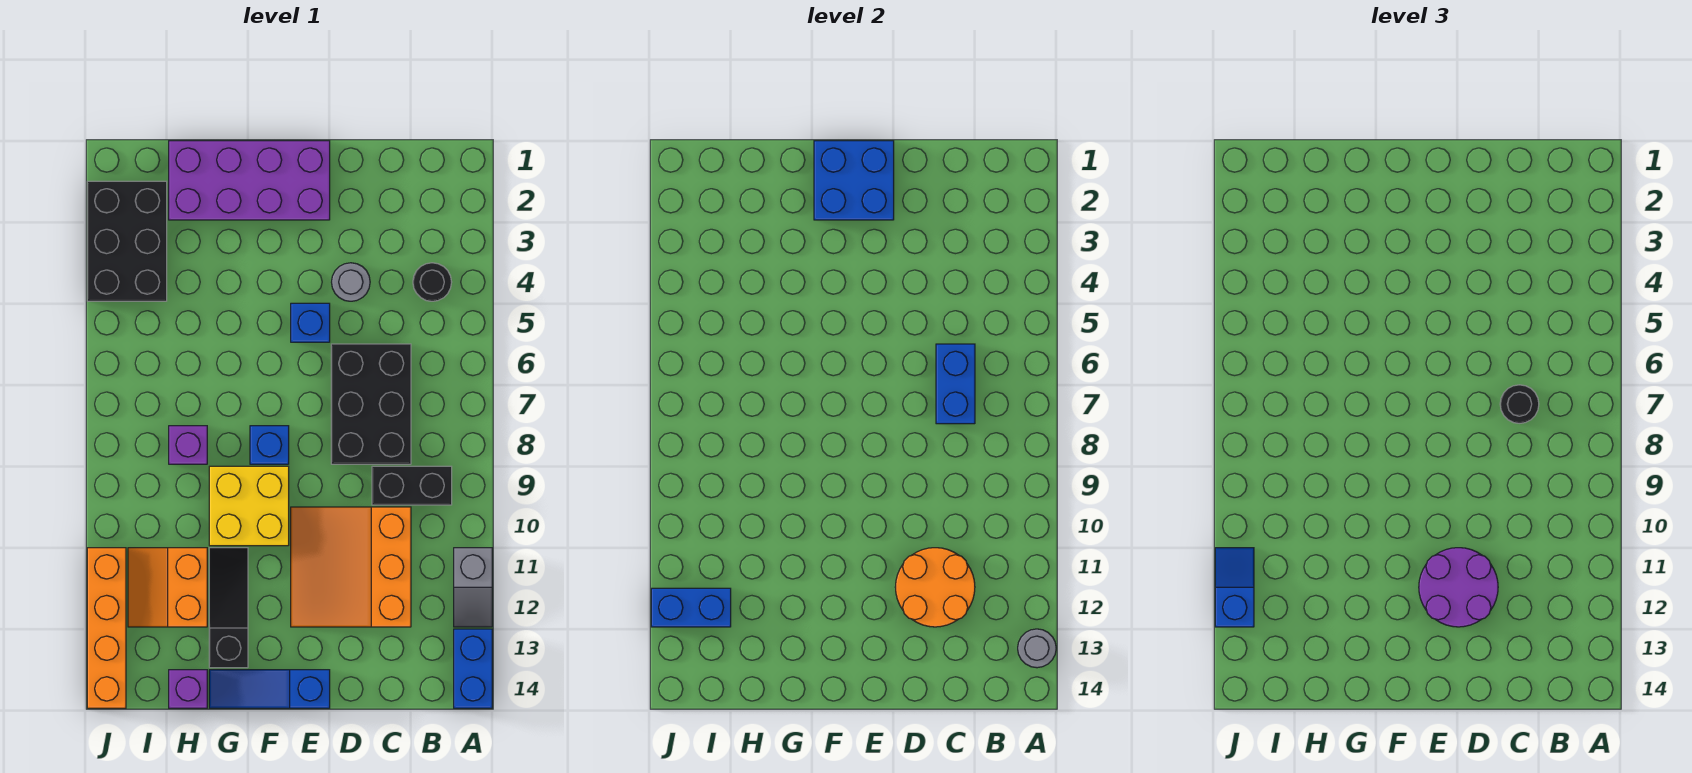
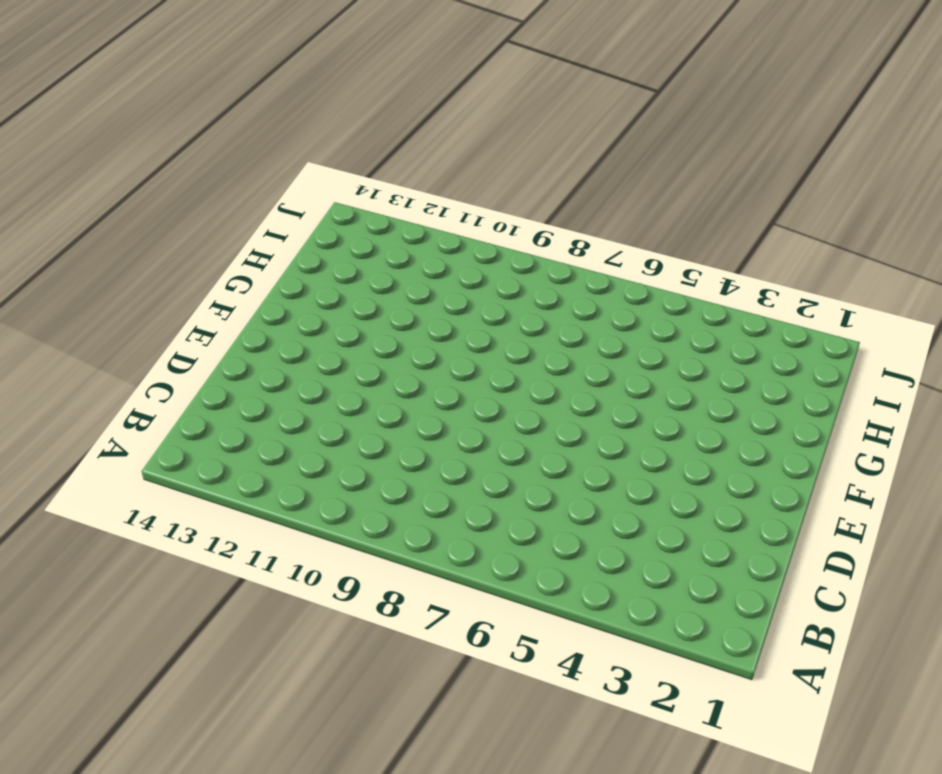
none -> grey slope A11:A12 level 1 top 11
none -> blue brick A13:A14 level 1
none -> black round brick B4 level 1

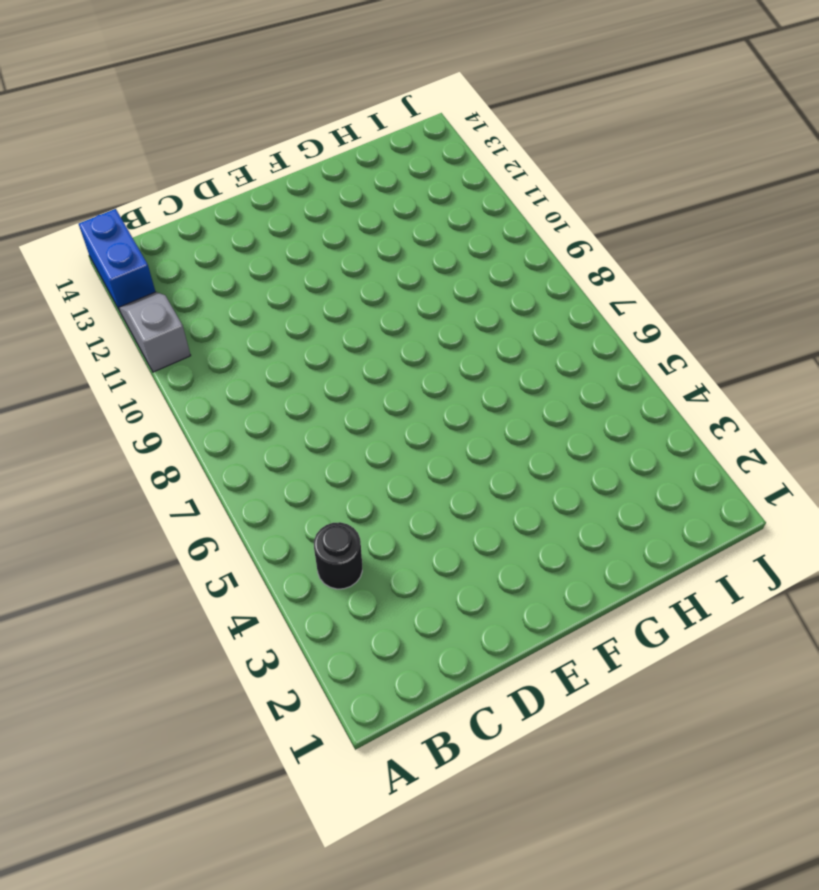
none -> black brick B9:C9 level 1
none -> black brick C6:D8 level 1
none -> orange slope C10:E12 level 1 top C

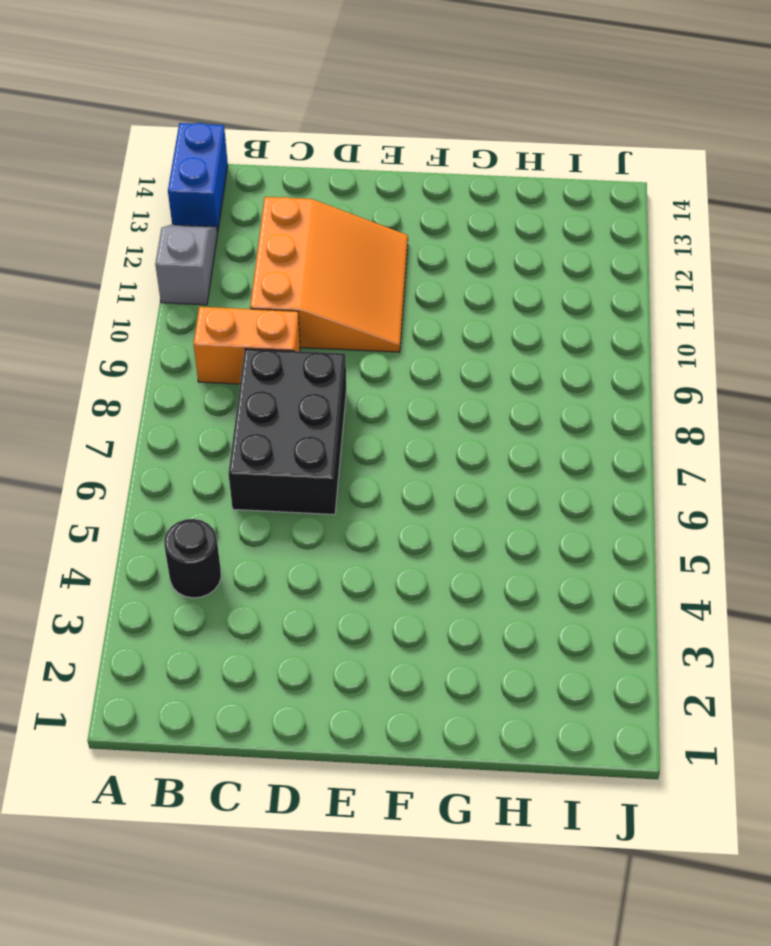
orange brick B9:C9 level 1 -> black brick B9:C9 level 1
none -> grey round brick D4 level 1
none -> purple brick E1:H2 level 1
none -> blue brick E5 level 1

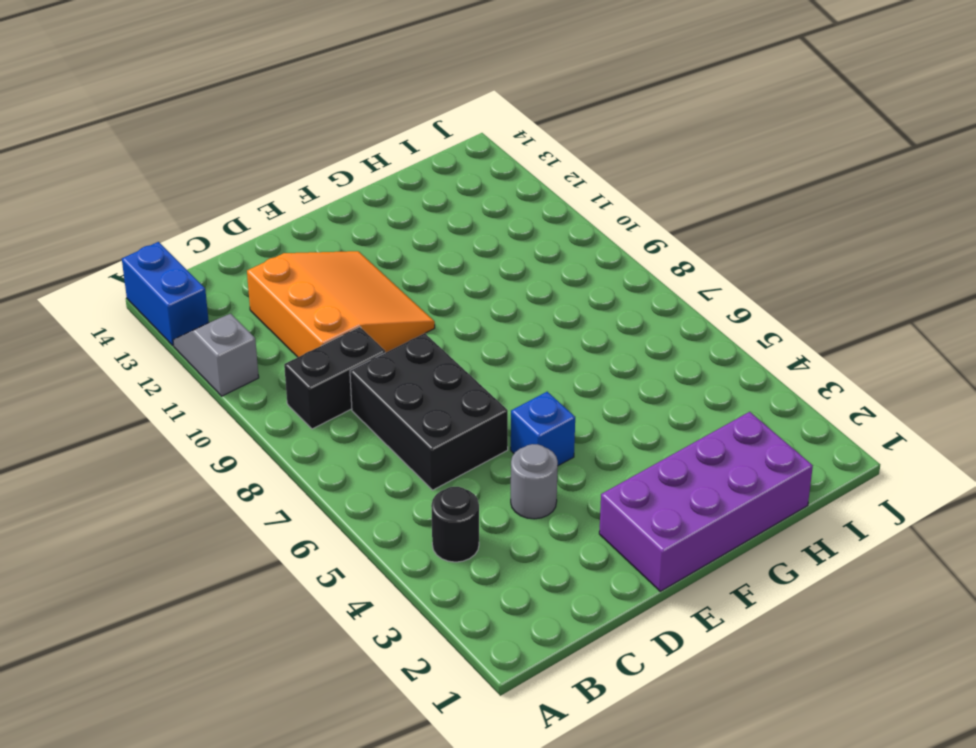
none -> blue slope E14:G14 level 1 top E
none -> blue brick F8 level 1
none -> yellow brick F9:G10 level 1

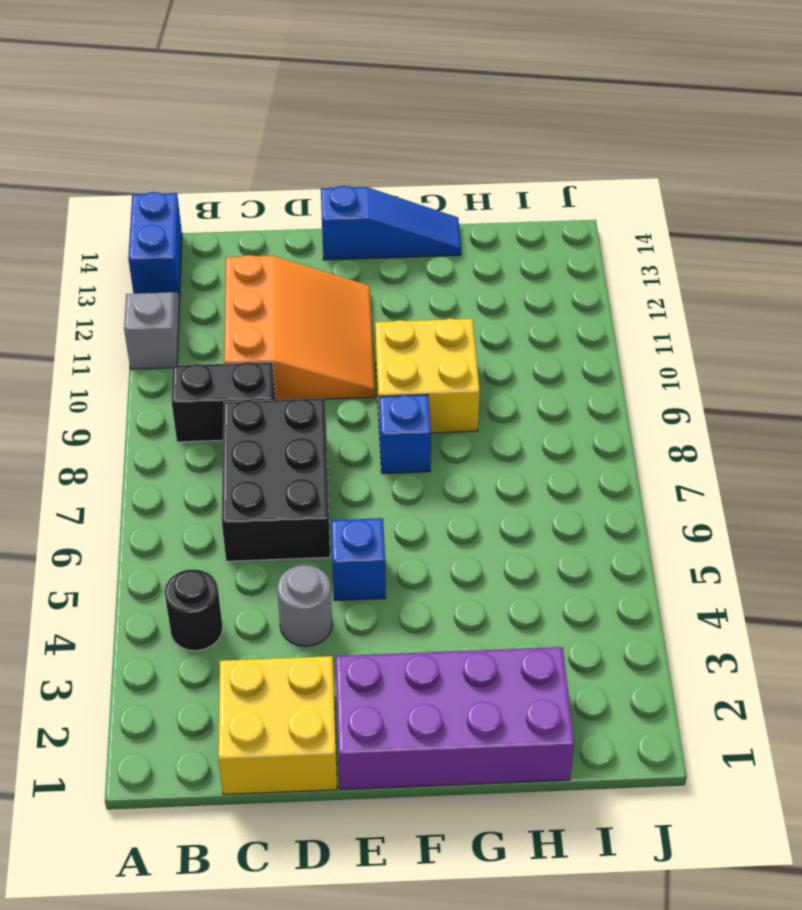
yellow brick C1:D2 level 1 -> none
none -> black slope G11:G13 level 1 top 13
none -> purple brick H8 level 1
none -> orange slope H11:I12 level 1 top H

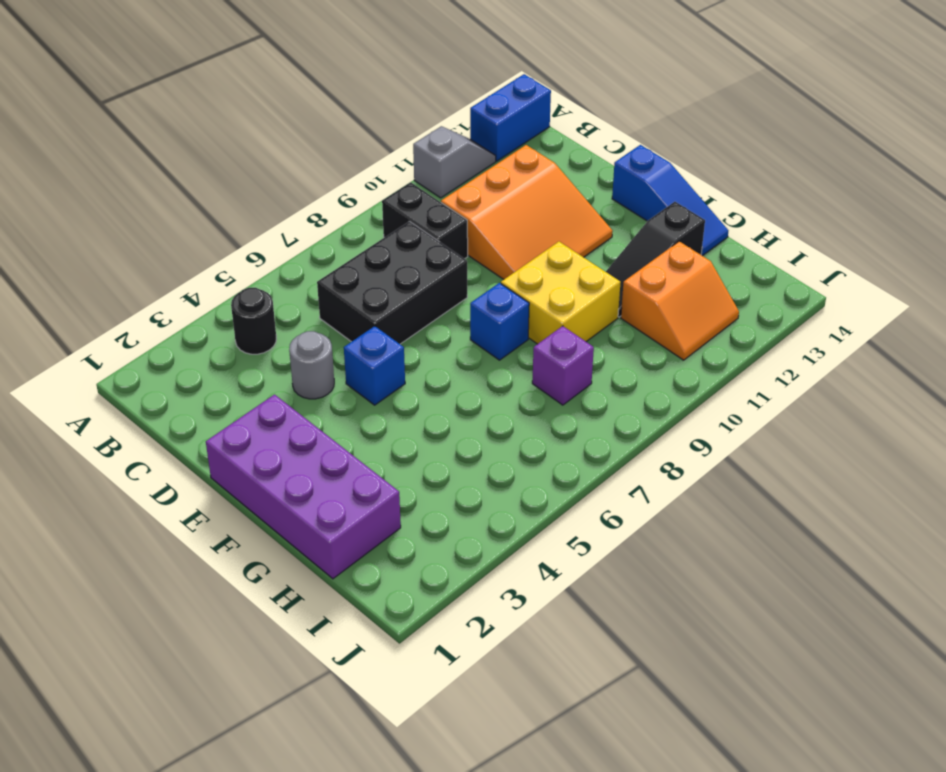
none -> purple brick H14 level 1
none -> black brick I2:J4 level 1
none -> orange brick J11:J14 level 1

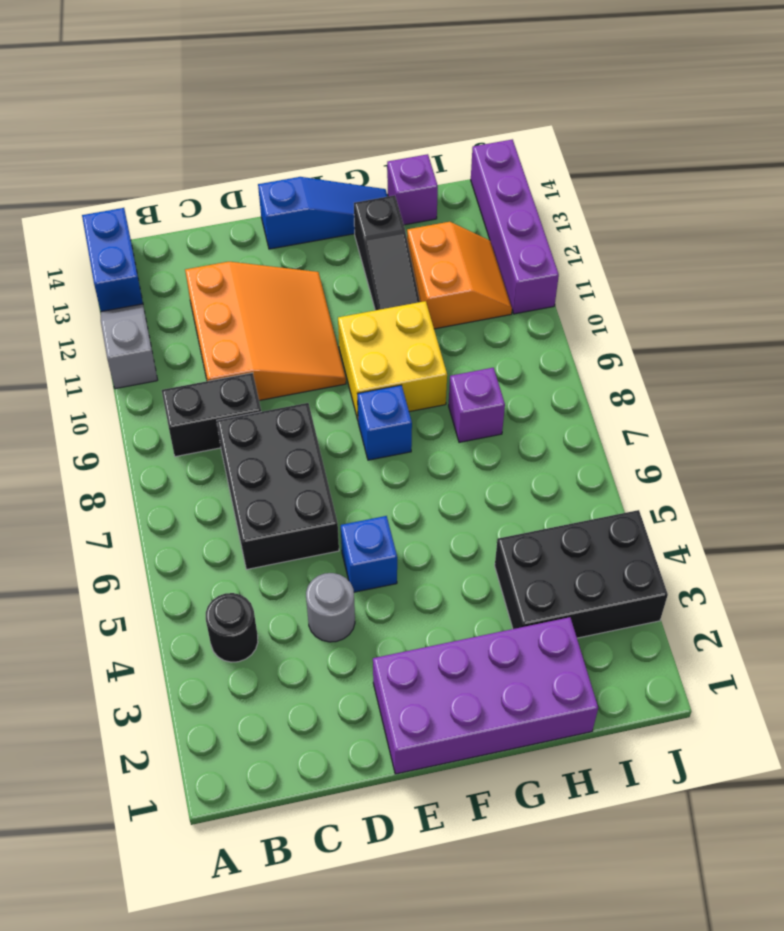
black brick H3:J4 level 1 -> black brick I2:J4 level 1
purple brick J11:J14 level 1 -> orange brick J11:J14 level 1
none -> grey round brick A13 level 2
none -> blue brick C6:C7 level 2
none -> orange round brick C11:D12 level 2

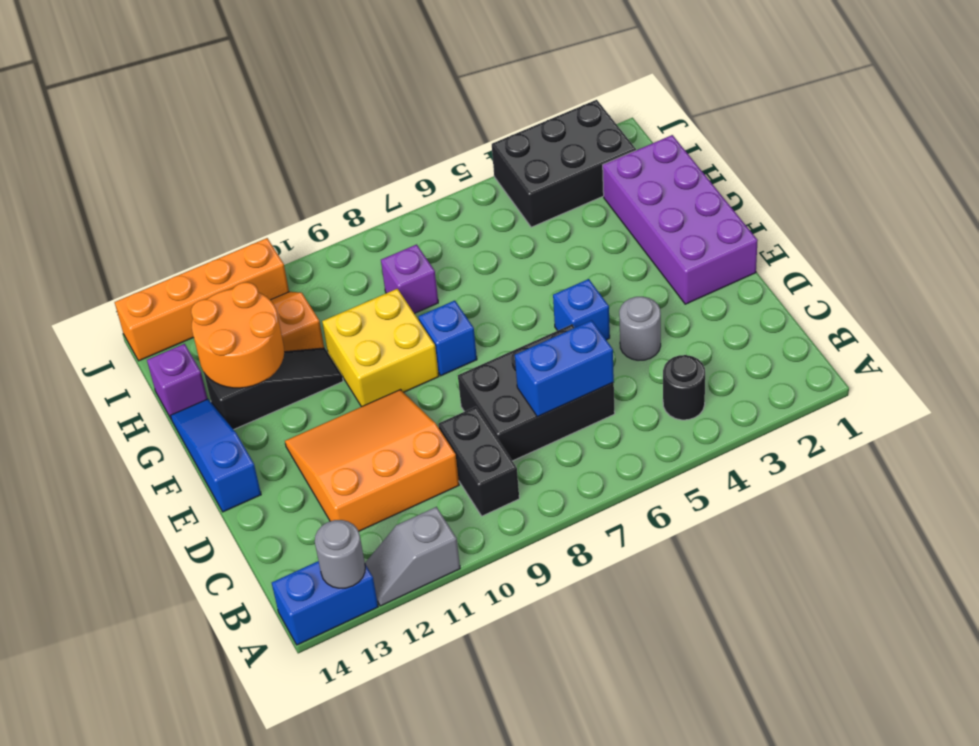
orange round brick G12:H13 level 2 -> orange round brick C11:D12 level 2
none -> blue brick E1:F2 level 2
none -> blue brick I12:J12 level 2
none -> black round brick C7 level 3

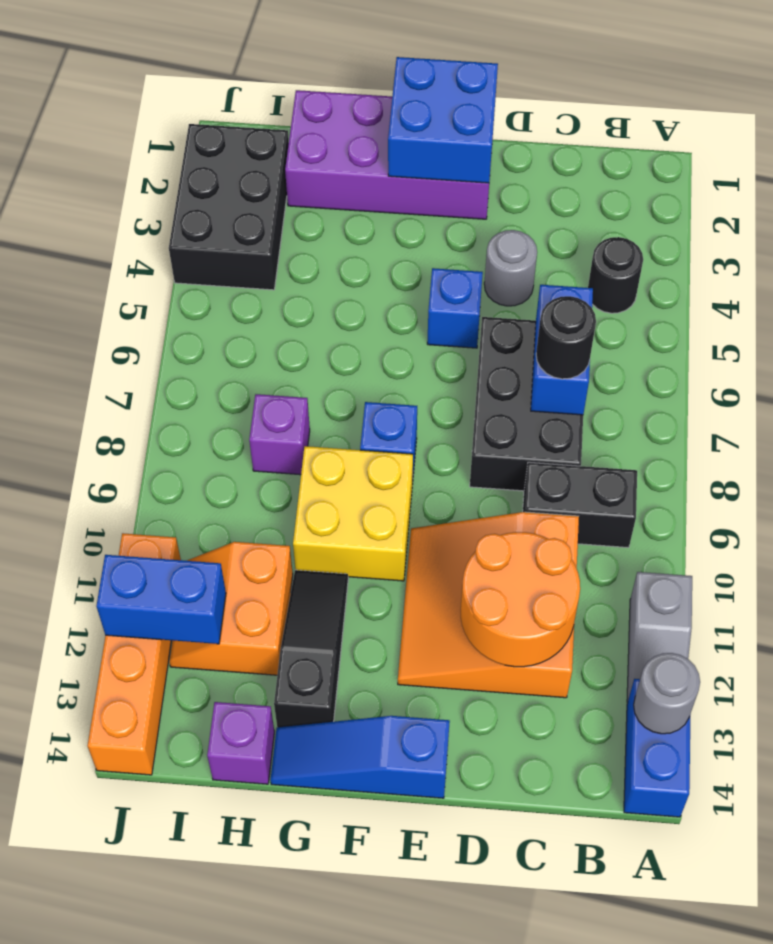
none -> purple round brick D11:E12 level 3
none -> blue slope J11:J12 level 3 top 12

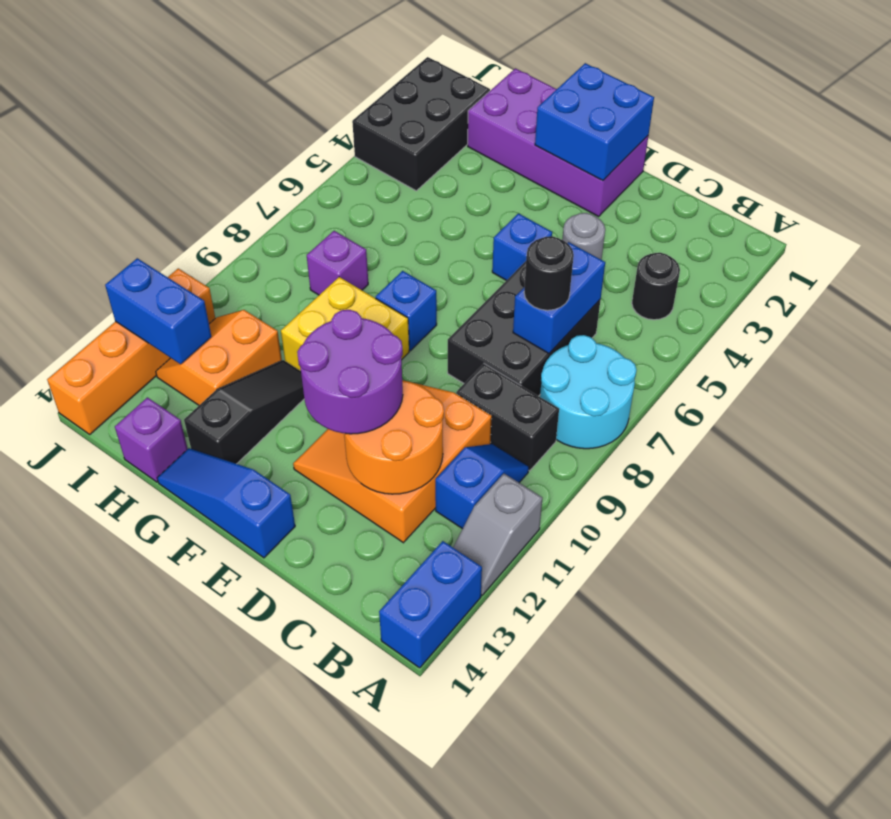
cyan round brick A7:B8 level 1 -> none
blue slope B10:B11 level 1 top 11 -> blue slope J11:J12 level 3 top 12
none -> grey round brick A13 level 2

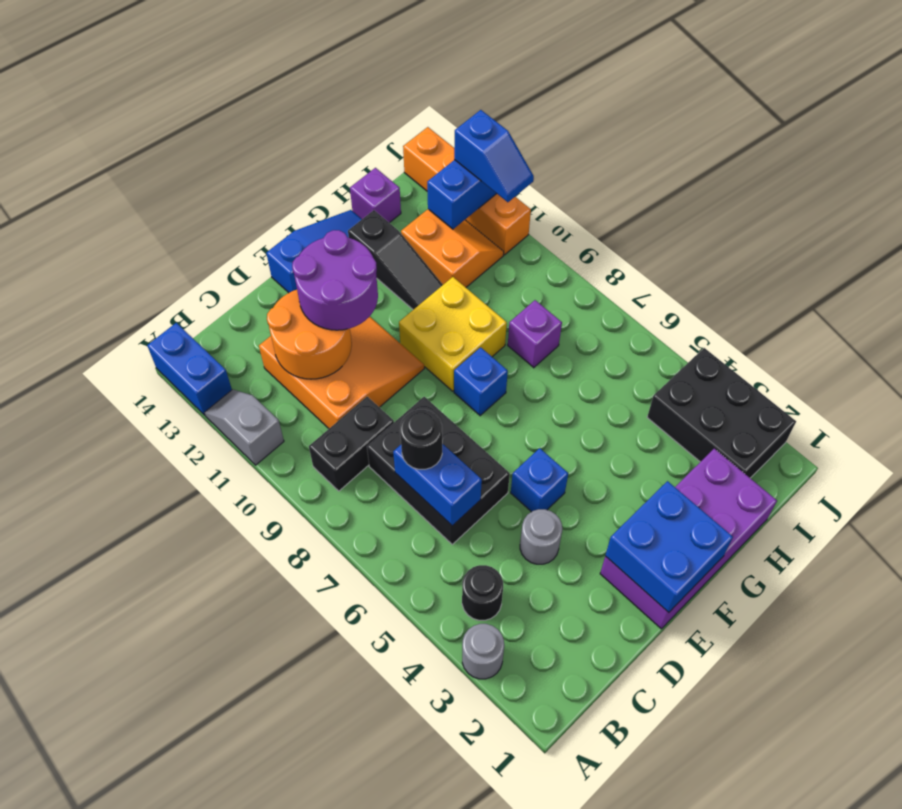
grey round brick A3 level 1 -> grey round brick A13 level 2

